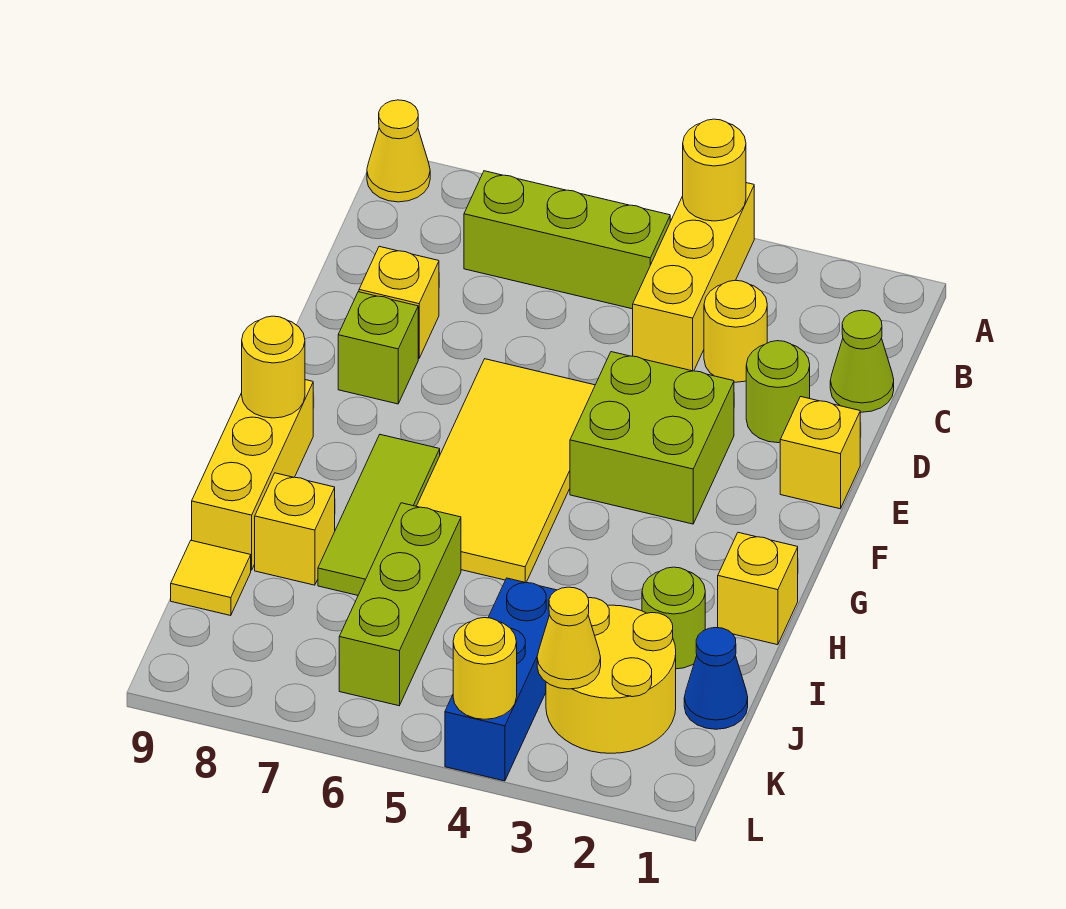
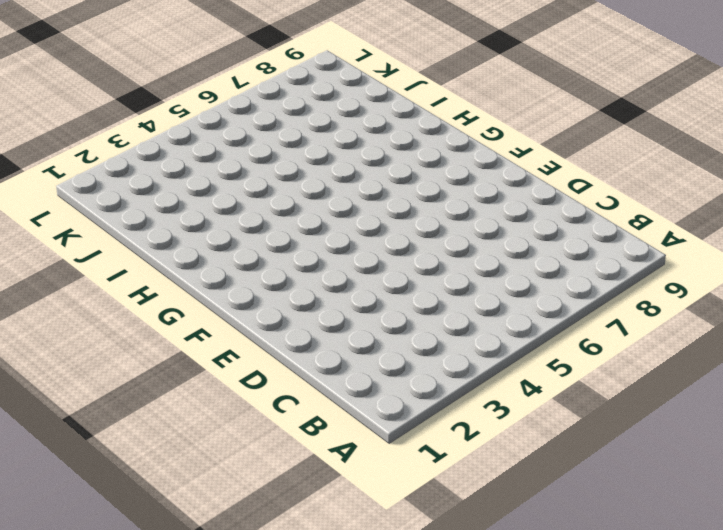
none -> yellow brick A4:C4 level 1
none -> yellow cone A9 level 1
none -> lime brick B5:B7 level 1

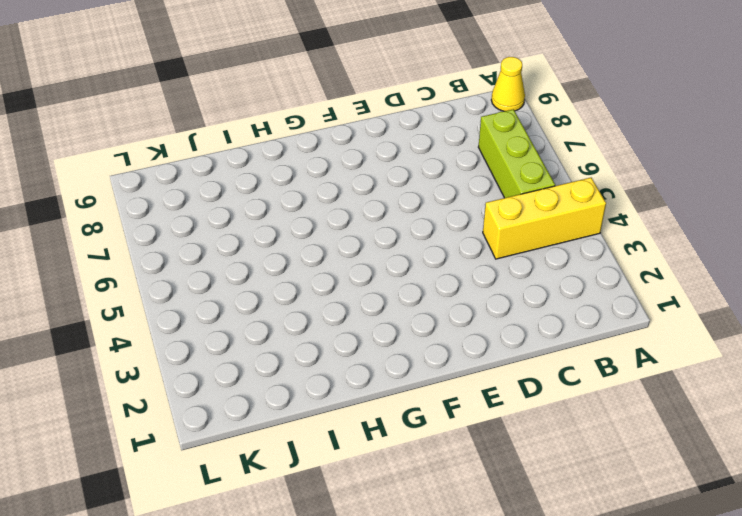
none -> lime cone C1 level 1
none -> yellow round brick C3 level 1
none -> lime round brick D2 level 1

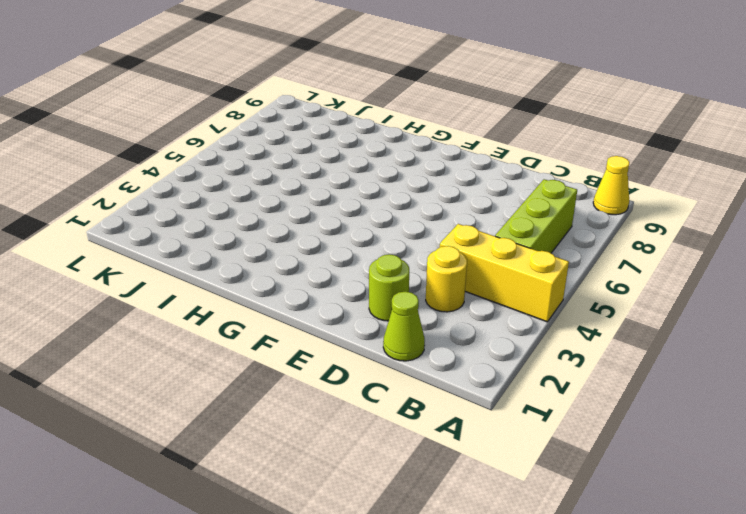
none -> yellow brick D8 level 1
none -> yellow brick E1 level 1
none -> lime brick E3:F4 level 1

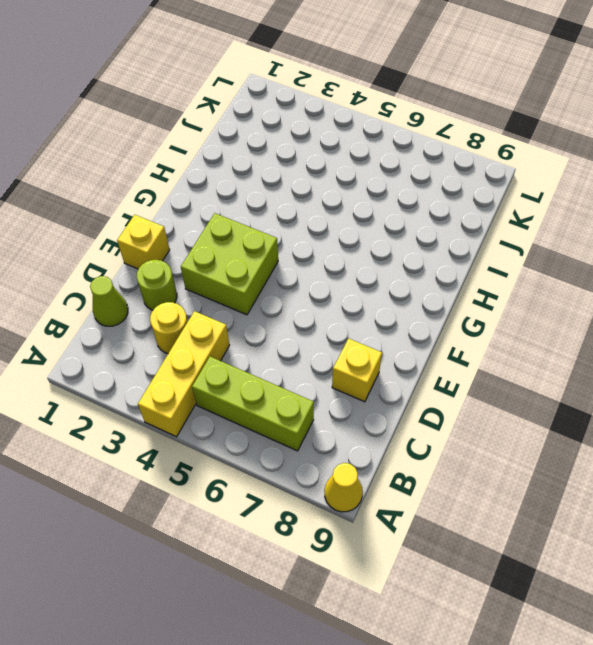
none -> yellow tile E5:H6 level 1
none -> lime brick E8 level 1
none -> lime tile G7:I7 level 1

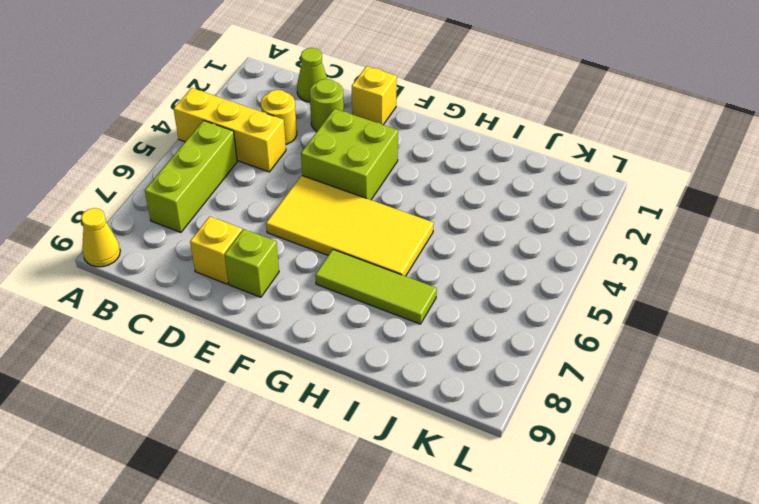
none -> yellow brick G9:I9 level 1
none -> yellow brick H1 level 1
none -> lime round brick I2 level 1

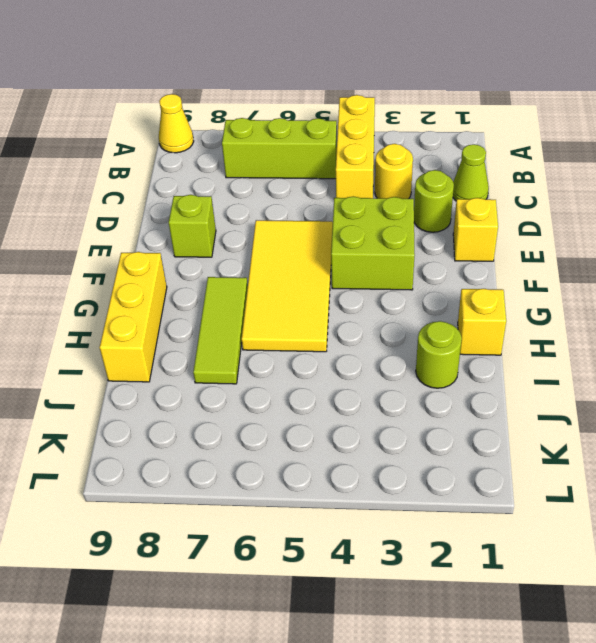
none -> yellow brick D8 level 1
none -> lime brick I6:K6 level 1
none -> yellow brick I8 level 1

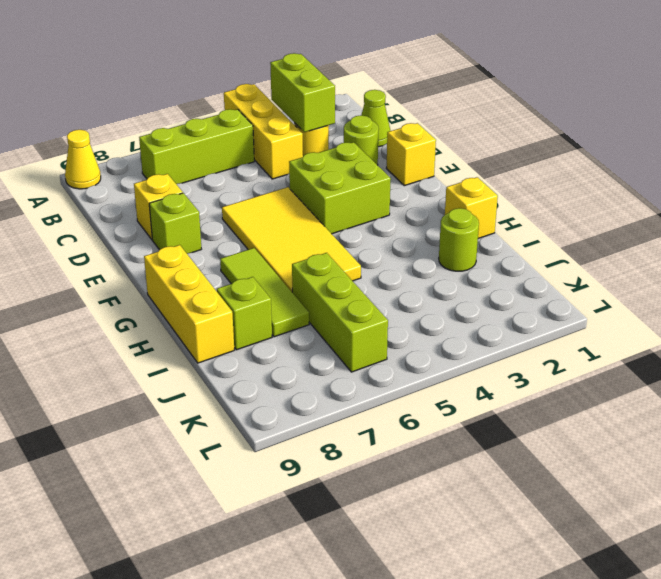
lime brick B3:C3 level 2 -> none
lime brick I8 level 1 -> yellow brick I8 level 1
none -> blue cone J1 level 1
none -> yellow round brick J2:K3 level 1
none -> blue brick J4:L4 level 1

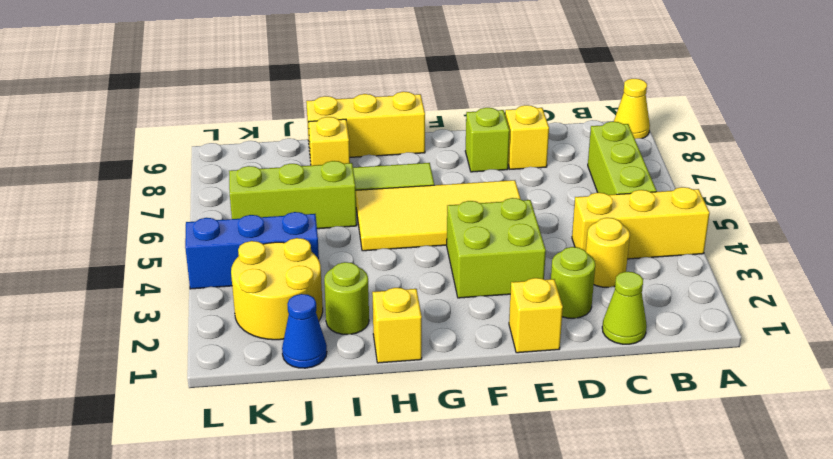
none -> yellow tile J9 level 1
none -> yellow round brick A4 level 2
none -> yellow round brick G9 level 2

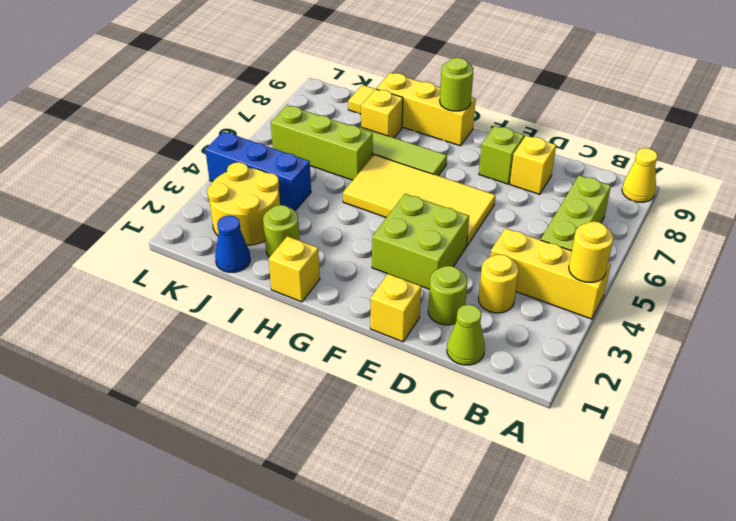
lime round brick G9 level 2 -> yellow round brick G9 level 2
none -> yellow cone K3 level 2
none -> yellow round brick L4 level 2

